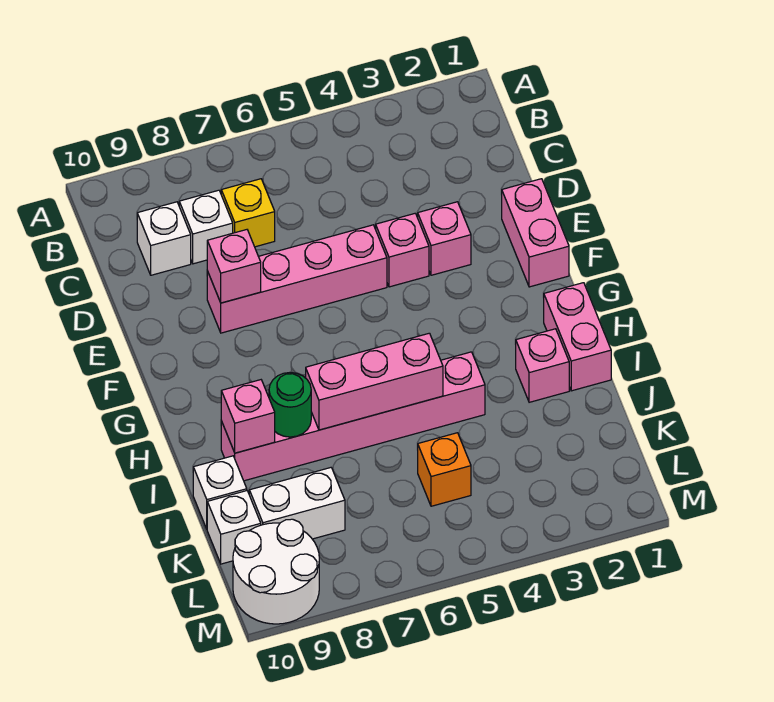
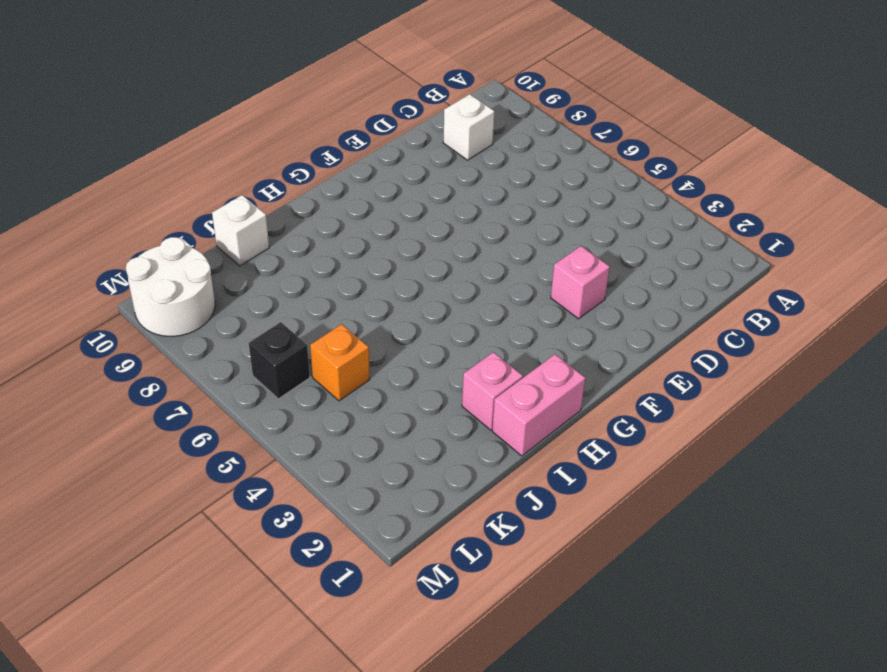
black brick L6 level 1 -> none
none -> yellow brick C7 level 1
none -> white brick C8 level 1
none -> pink brick E1:F1 level 1

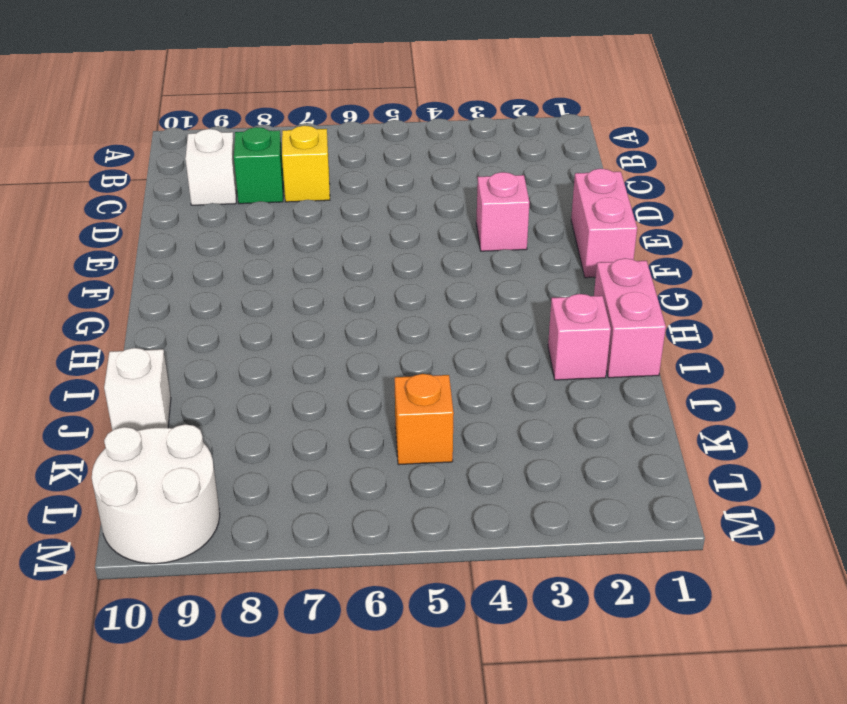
green brick C8 level 1 -> white brick C8 level 1
none -> pink brick E4 level 1
none -> pink brick E5:E8 level 1
none -> pink brick I4:I9 level 1

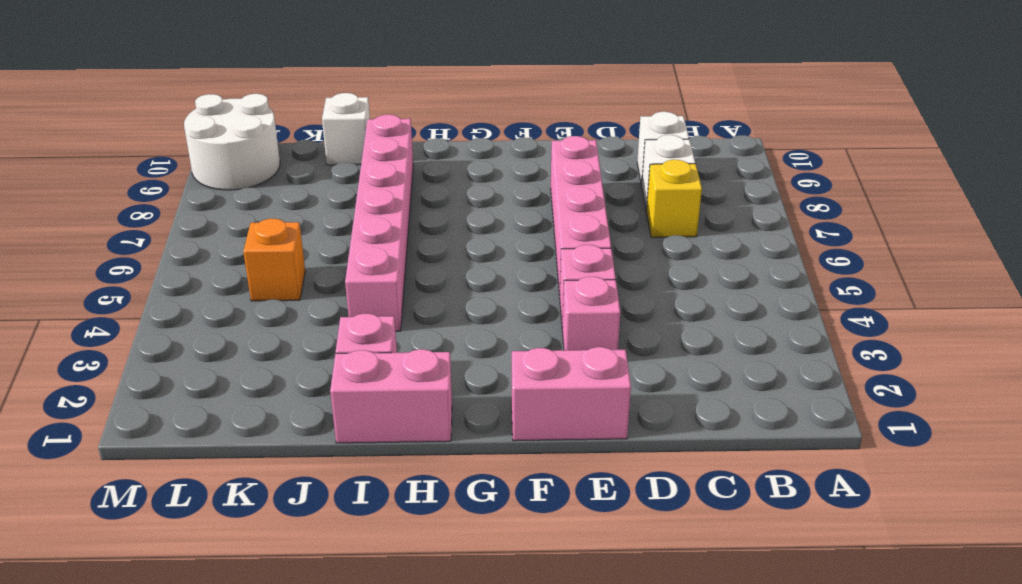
none -> white brick K8:K9 level 1
none -> white brick K10 level 1
none -> pink brick E8 level 2

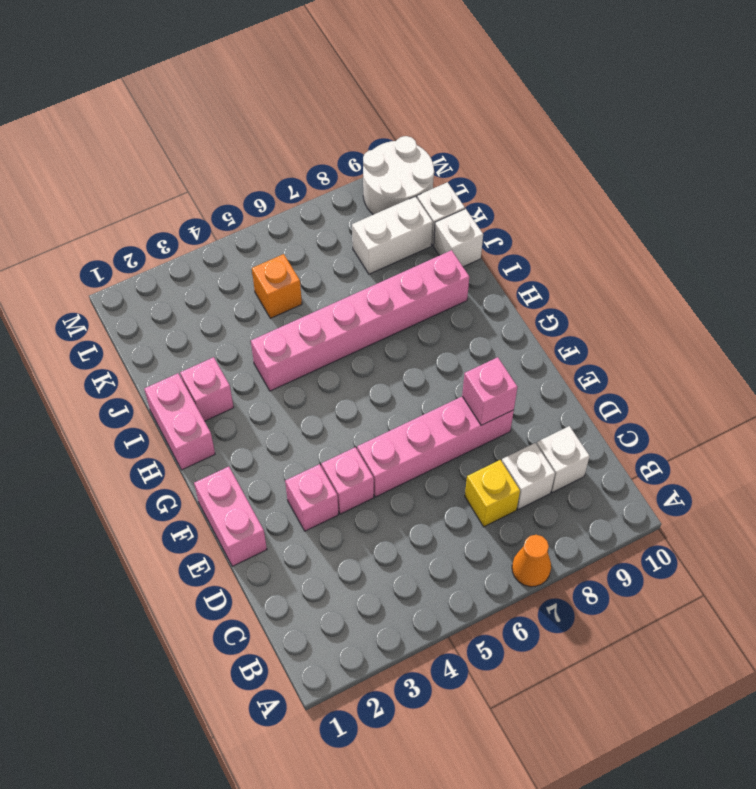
orange cone A7 level 1 -> none
none -> pink brick I5:I7 level 2
none -> green round brick I8 level 2
none -> pink brick I9 level 2

